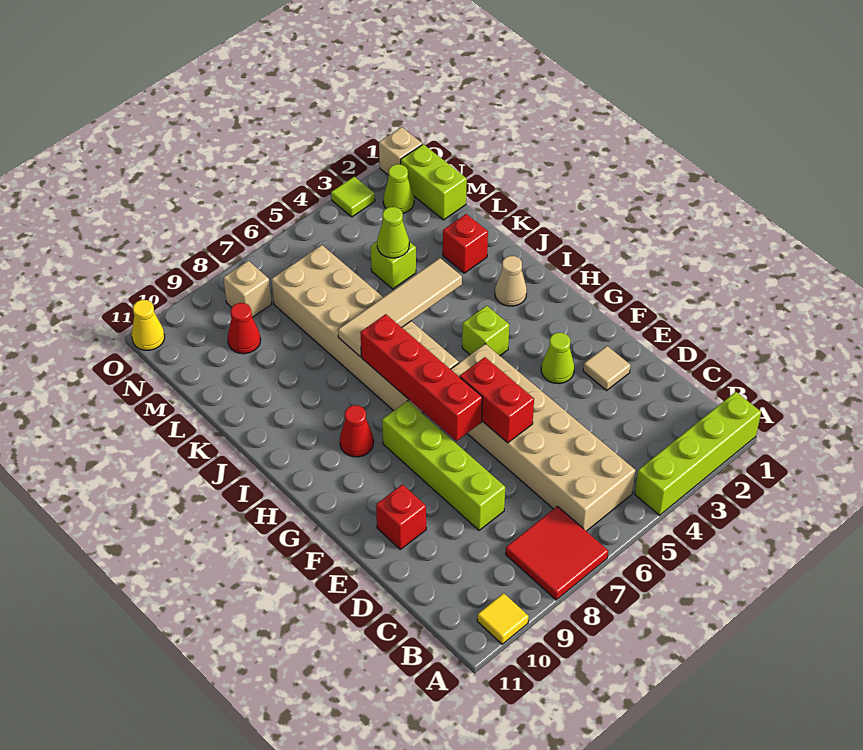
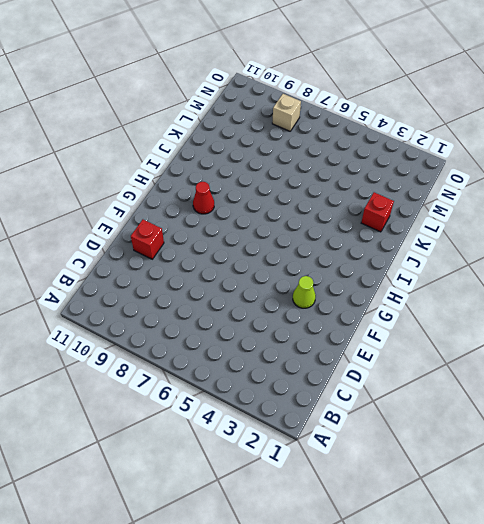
none -> lime brick A1:A4 level 1
none -> red tile A7:B8 level 1
none -> yellow tile A10 level 1

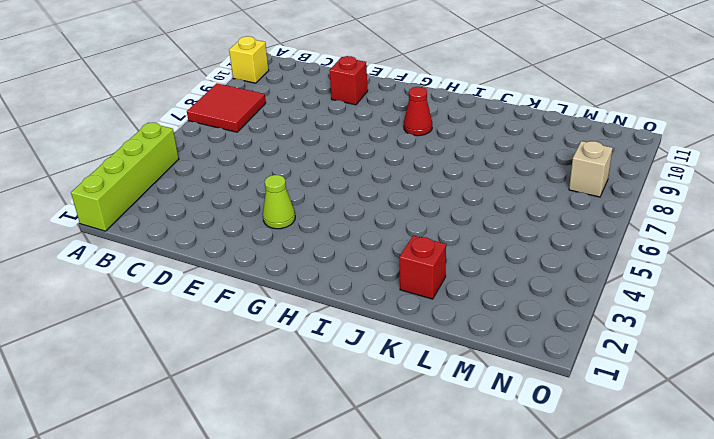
yellow brick A10 level 1 -> yellow tile A10 level 1
none -> tan brick B5:G6 level 1
none -> lime brick D8:G8 level 1
none -> tan tile E2 level 1

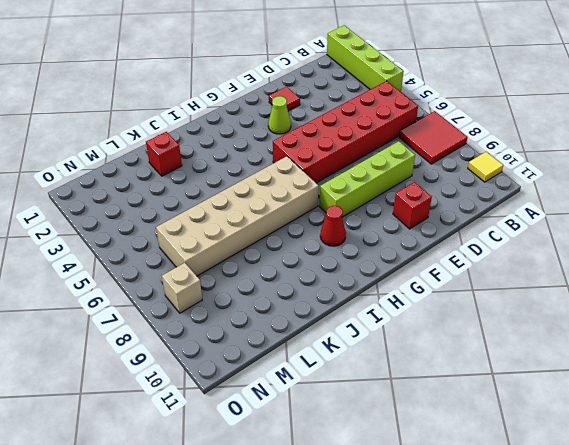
red brick B5:G6 level 1 -> tan brick B5:G6 level 1
red tile E2 level 1 -> tan tile E2 level 1
none -> lime brick H4 level 1
none -> tan cone I2 level 1
none -> lime brick L4 level 1

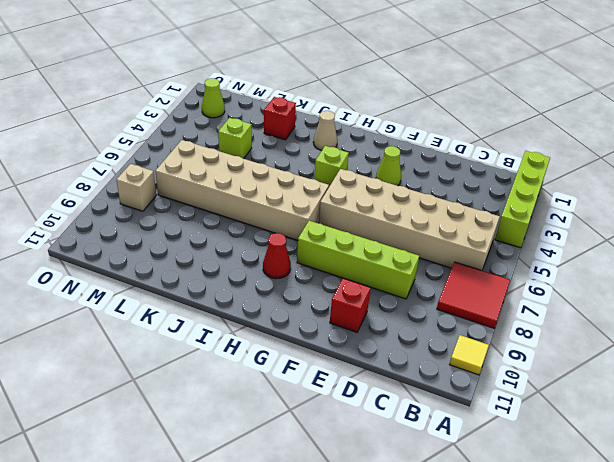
none -> tan tile E2 level 1
none -> lime brick M1:N1 level 1
none -> red cone M9 level 1

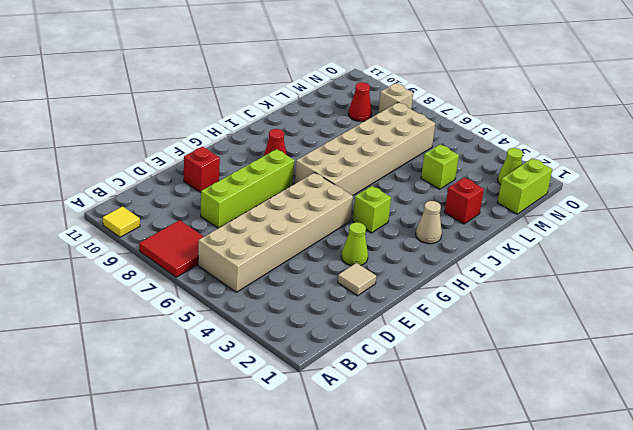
none -> lime brick A1:A4 level 1
none -> tan brick O1 level 1
none -> lime tile O3 level 1

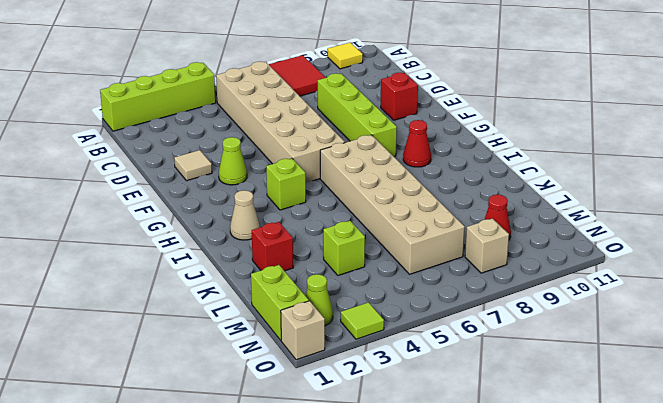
none -> yellow cone O11 level 1
none -> red brick E6:F6 level 2
none -> red brick F7:I7 level 2

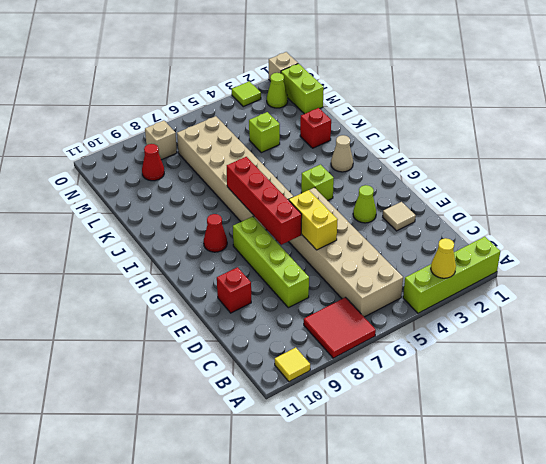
yellow cone A3 level 2 -> yellow cone O11 level 1
yellow brick E6:F6 level 2 -> red brick E6:F6 level 2
none -> tan tile J4:J7 level 2
none -> lime cone L4 level 2

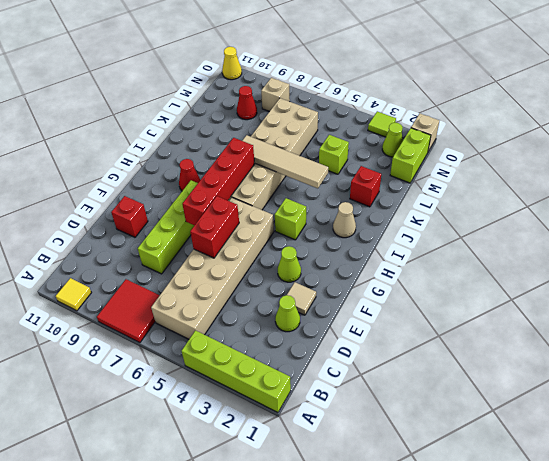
lime cone D2 level 1 -> lime cone L4 level 2

